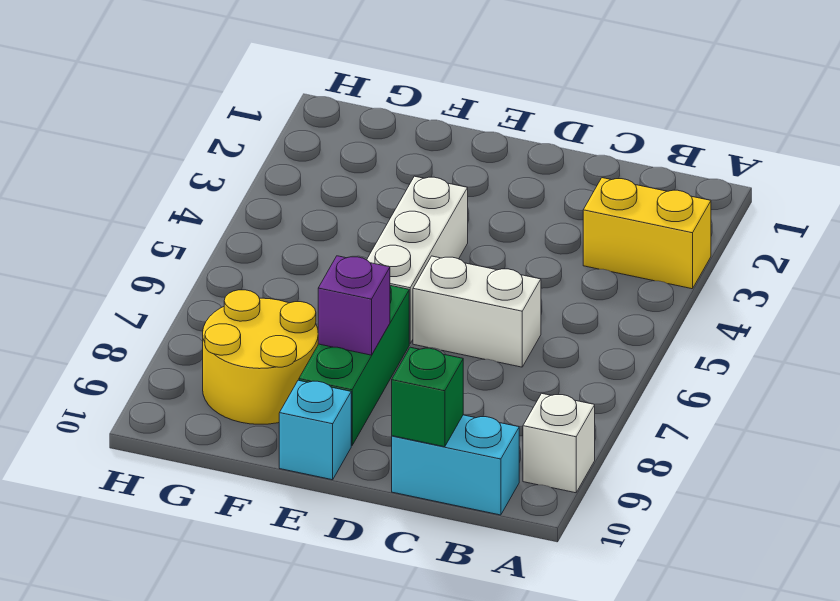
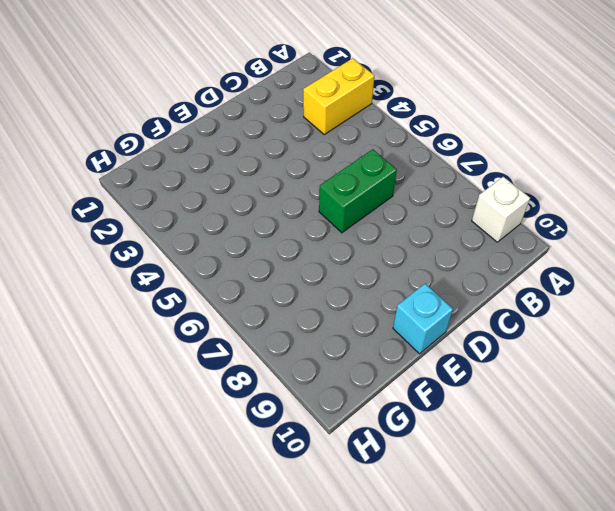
green brick C6:D6 level 1 -> white brick C6:D6 level 1
none -> cyan brick B10:C10 level 1
none -> white brick E4:E6 level 1

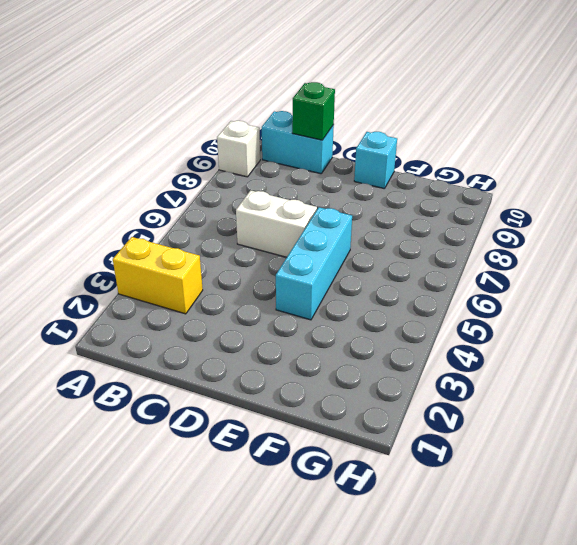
cyan brick E4:E6 level 1 -> white brick E4:E6 level 1
none -> green brick E7:E9 level 1
none -> yellow round brick F8:G9 level 1

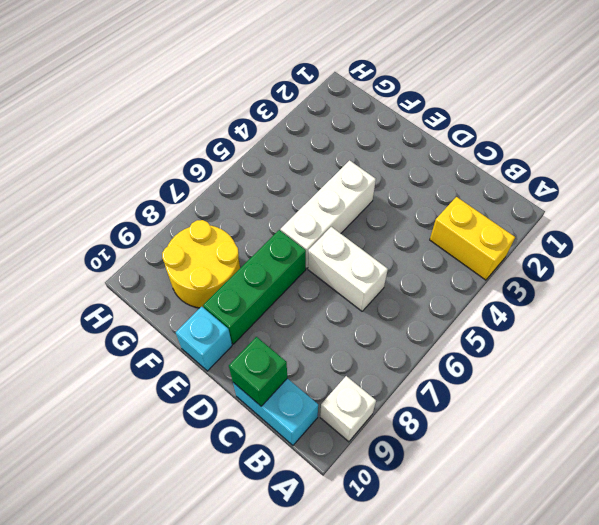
none -> purple brick E8 level 2

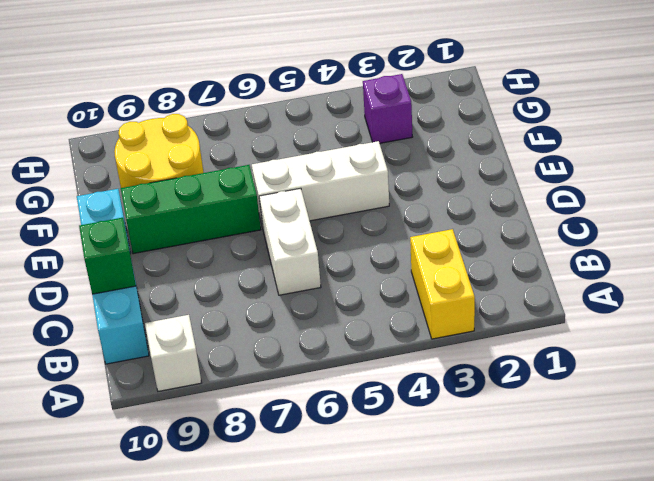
purple brick G3 level 1 -> purple brick E8 level 2

